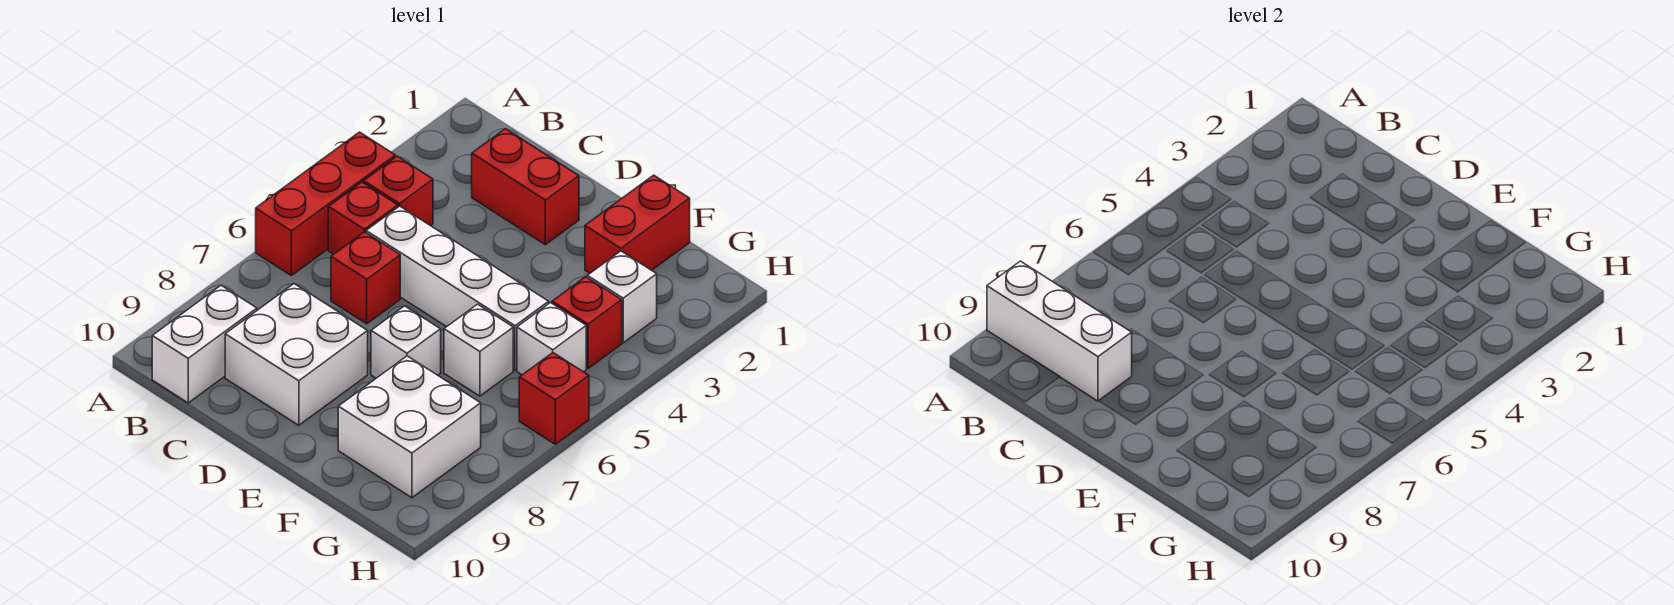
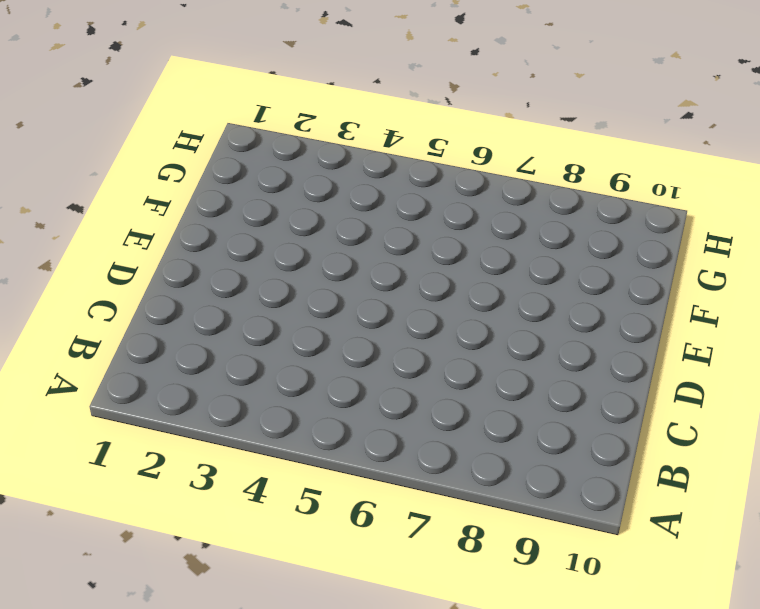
none -> red brick A4:A6 level 1
none -> red brick B4 level 1
none -> red brick B5 level 1

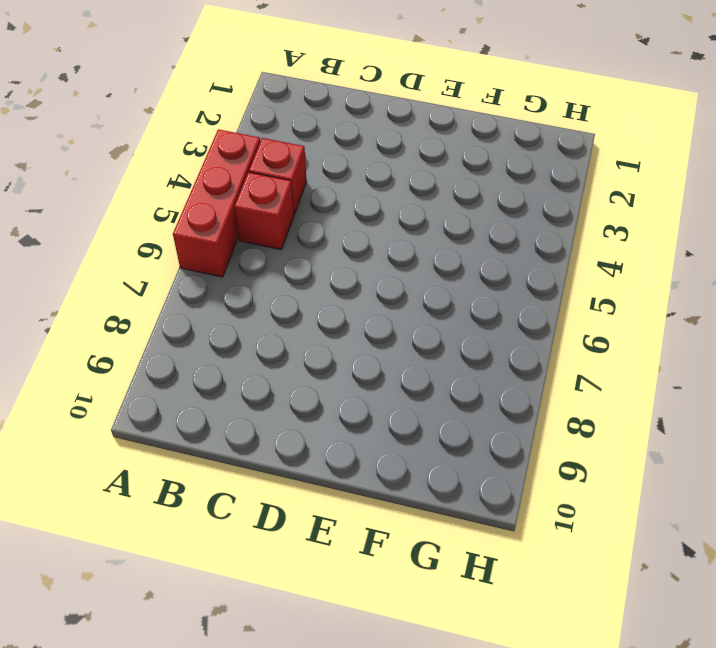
none -> white brick B9:B10 level 1
none -> red brick C2:D2 level 1
none -> white brick C5:F5 level 1

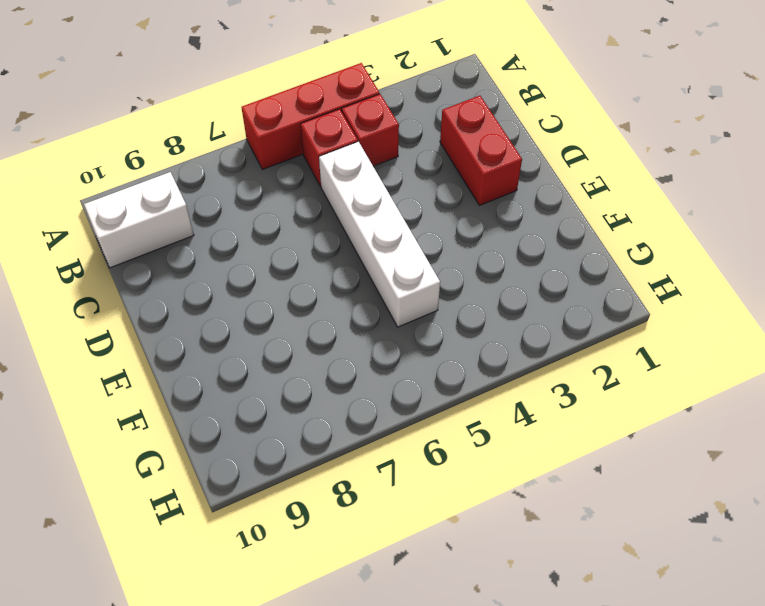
none -> red brick C6 level 1
none -> white brick C8:D9 level 1
none -> white brick E7 level 1

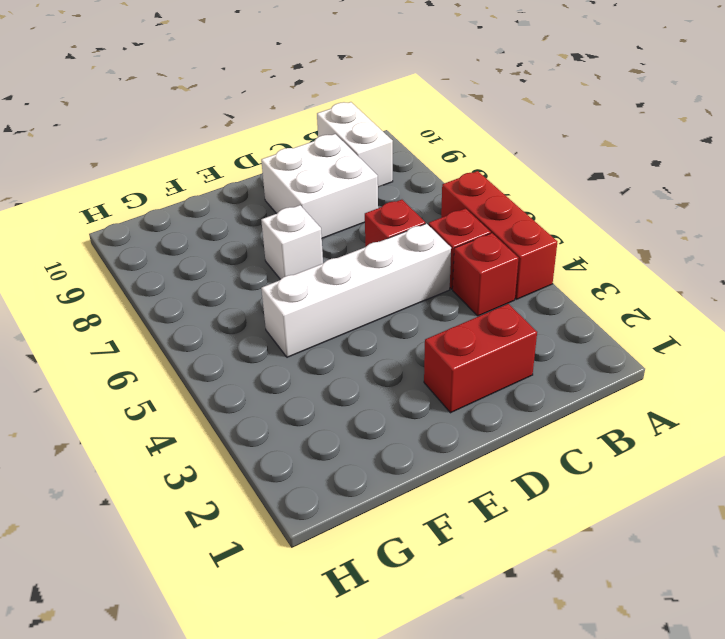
none -> red brick F1:F2 level 1
none -> white brick F6 level 1
none -> white brick F8:G9 level 1

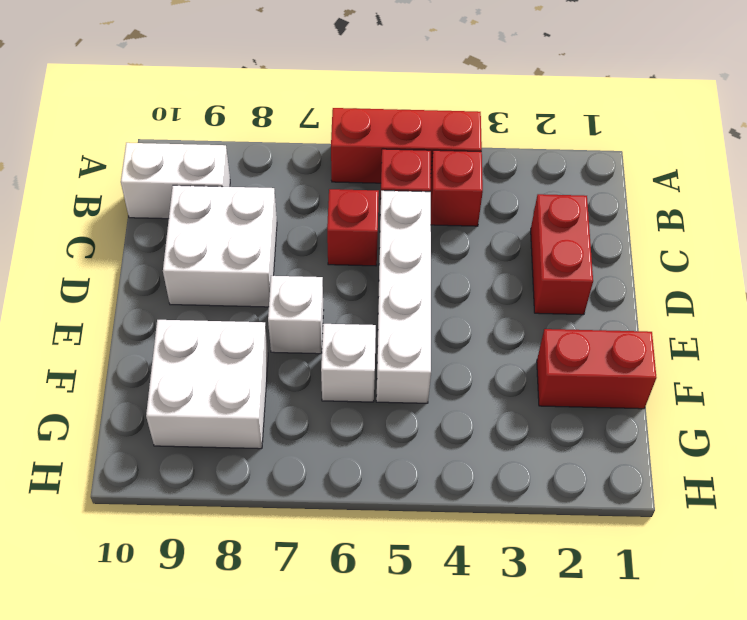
none -> white brick G3 level 1
none -> red brick G4 level 1
none -> white brick G5 level 1

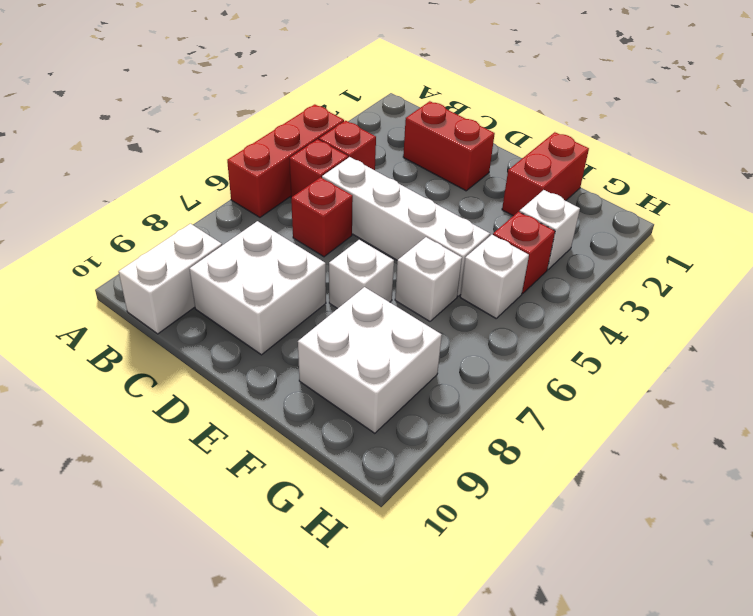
none -> red brick H6 level 1
none -> white brick A9:C9 level 2

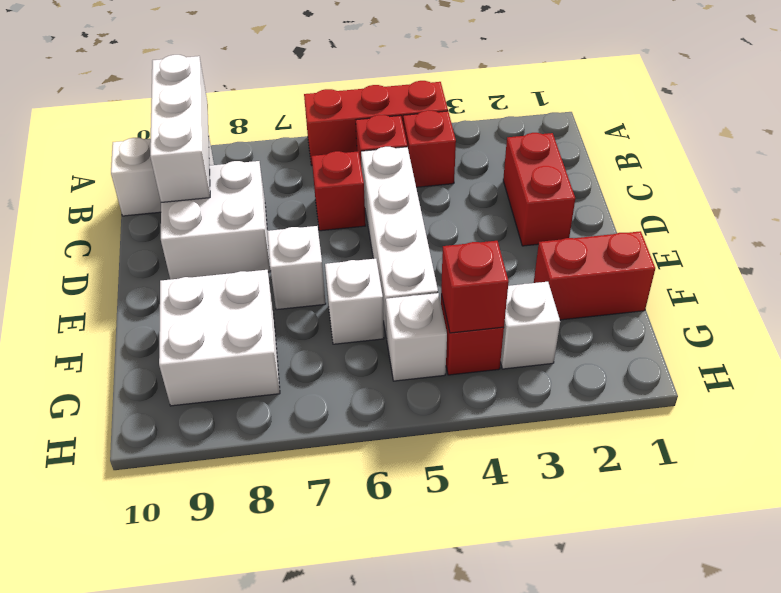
red brick G4 level 2 -> red brick H6 level 1

